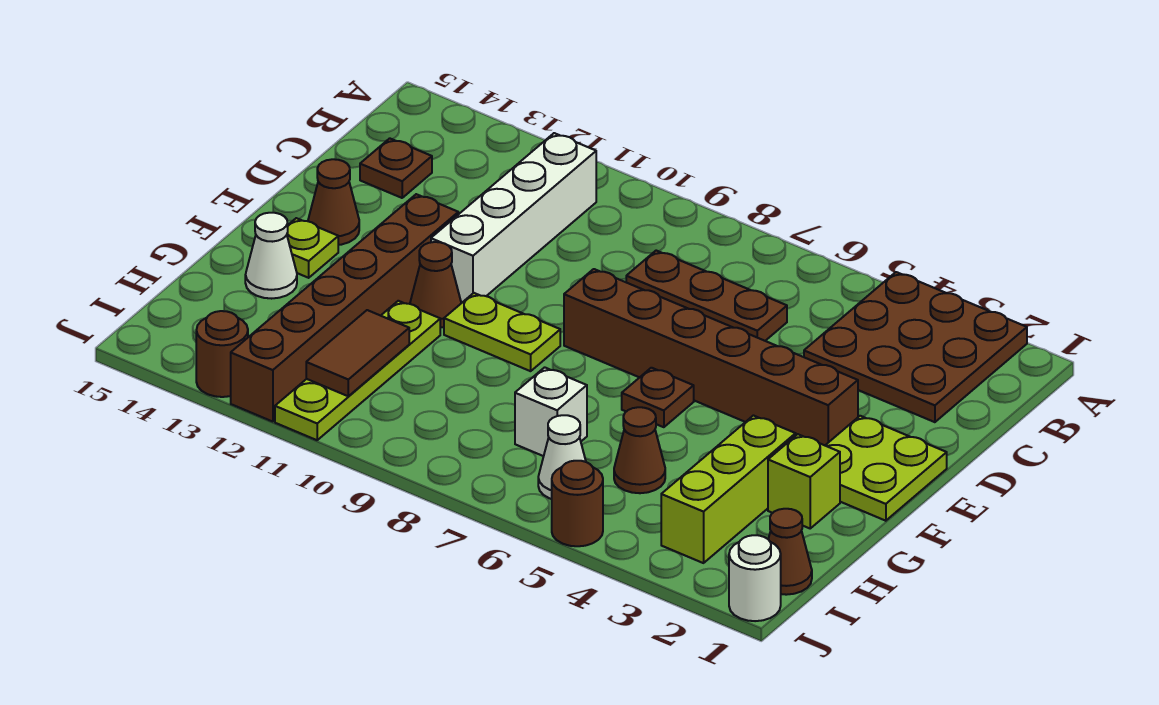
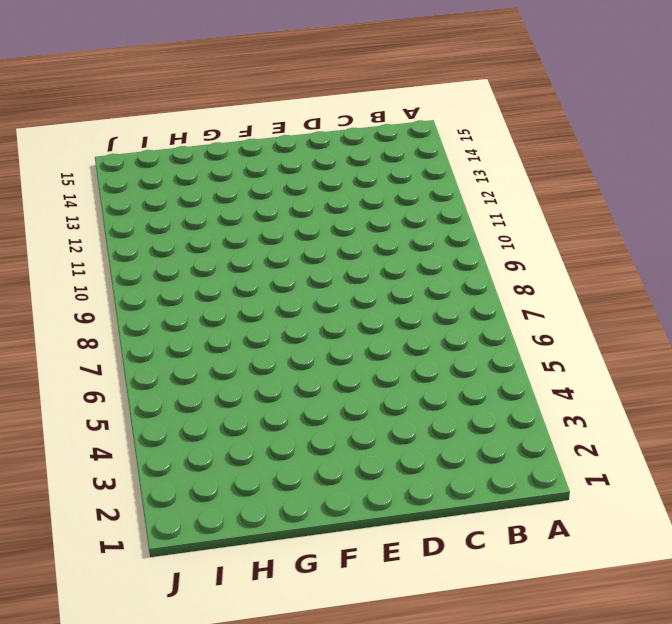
none -> brown plate A2:C4 level 1
none -> white brick B11:E11 level 1
none -> brown plate C6:C8 level 1

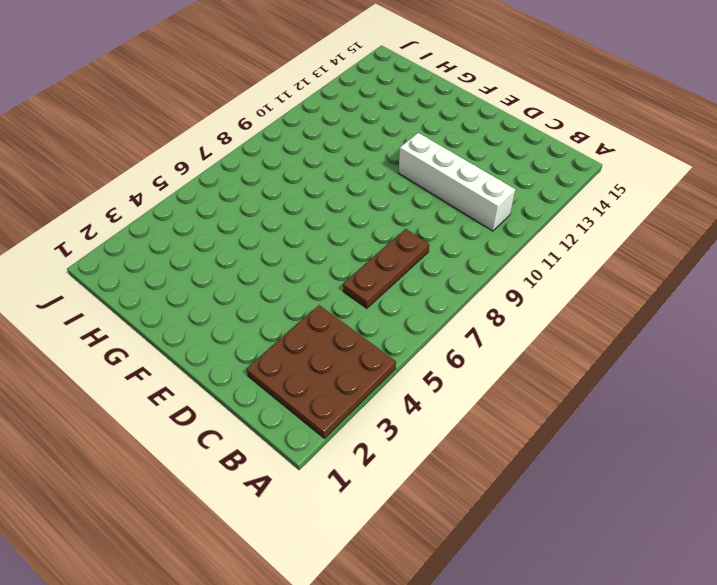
none -> brown plate C14 level 1
none -> lime plate E1:F2 level 1
none -> brown brick E3:E8 level 1

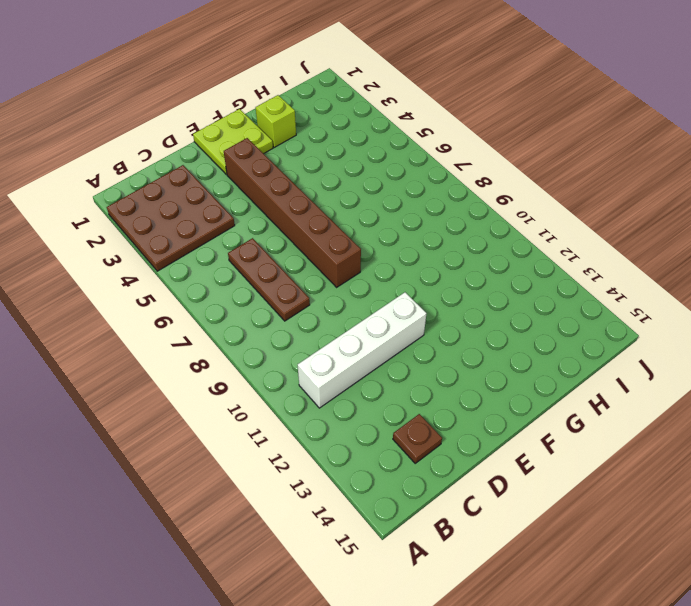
none -> brown brick E12:J12 level 1
none -> brown cone E14 level 1
none -> brown plate F6 level 1

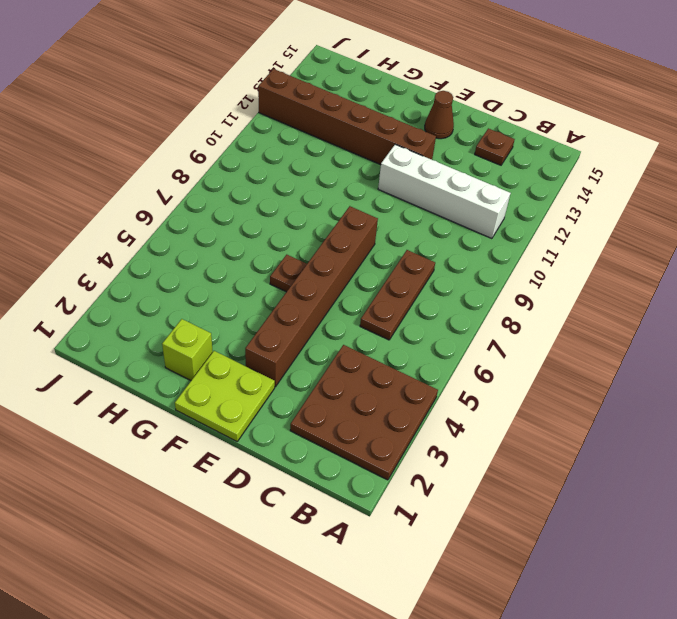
none -> lime plate F9:F10 level 1
none -> brown cone F11 level 1
none -> lime plate F14 level 1

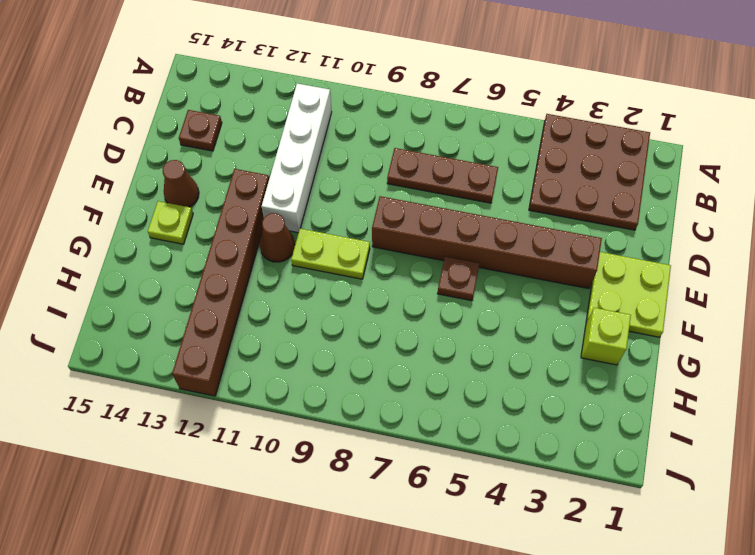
none -> lime brick G3:I3 level 1
none -> lime plate G11:J11 level 1
none -> white cone G14 level 1

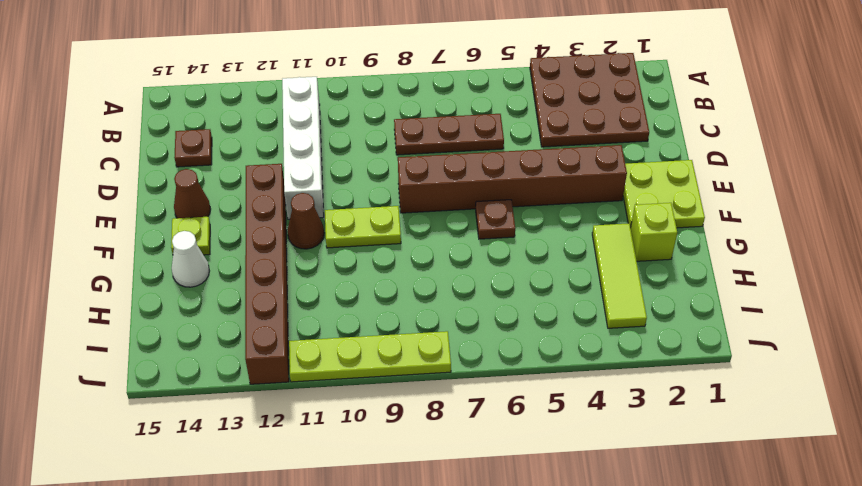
lime tile G3:I3 level 1 -> lime brick G3:I3 level 1
lime plate J8:J11 level 1 -> lime plate G11:J11 level 1
none -> brown cone H5 level 1
none -> white brick H7 level 1
none -> brown cone I1 level 1

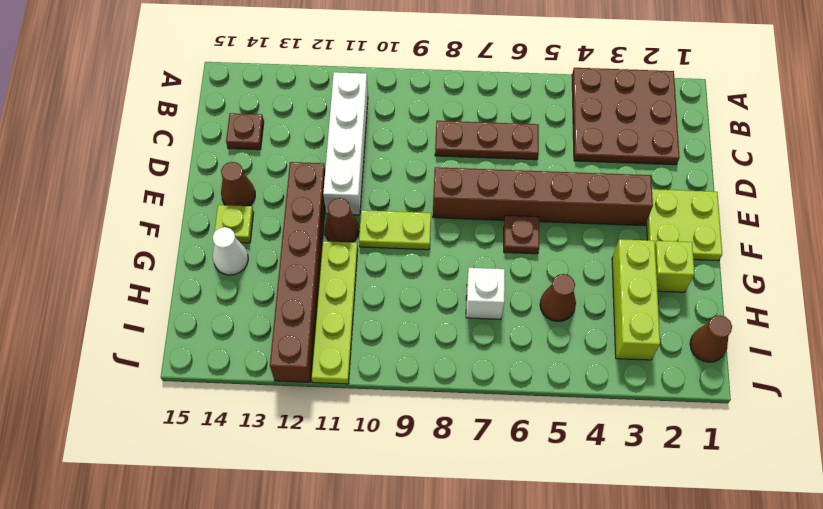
none -> white cone I6 level 1
none -> white round brick J1 level 1
none -> brown round brick J5 level 1

